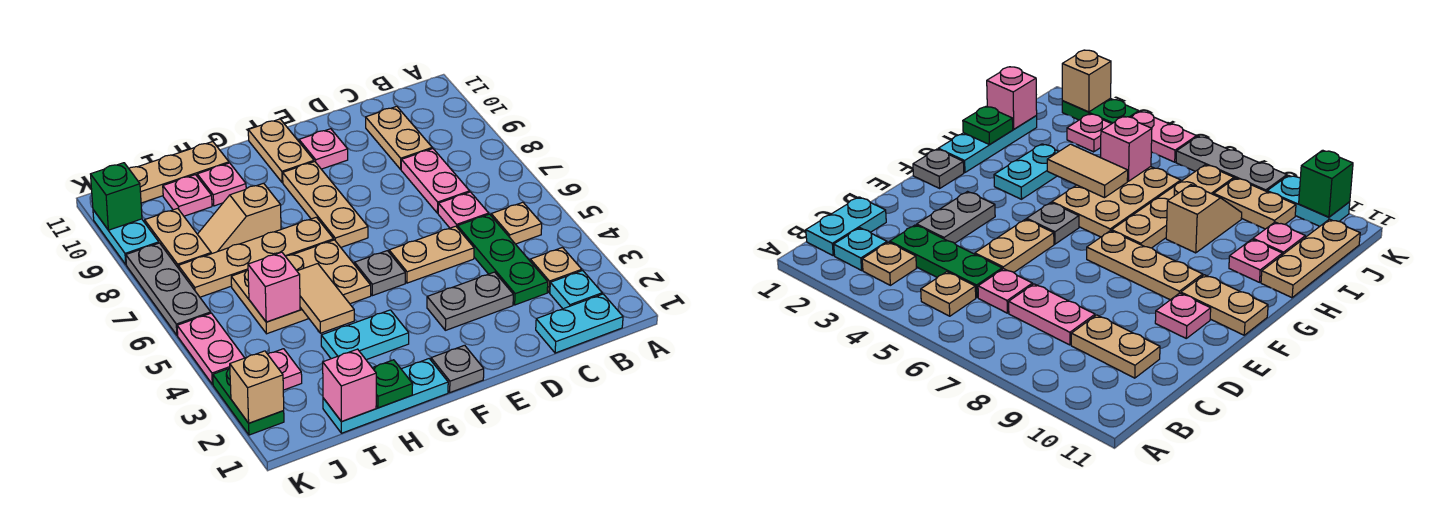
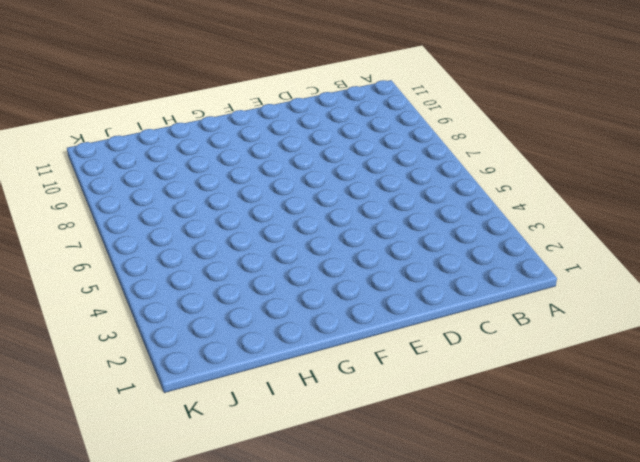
none -> cyan plate B1:C1 level 1
none -> cyan plate B2 level 1
none -> tan plate B3 level 1
none -> tan plate B5 level 1

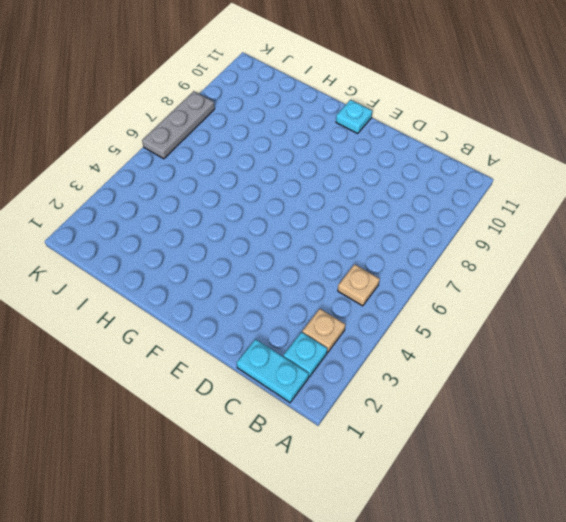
cyan plate F11 level 1 -> tan plate F10:F11 level 1
none -> green plate C3:C5 level 1
none -> pink plate C6 level 1
none -> pink plate C7:C8 level 1
none -> tan plate C9:C10 level 1

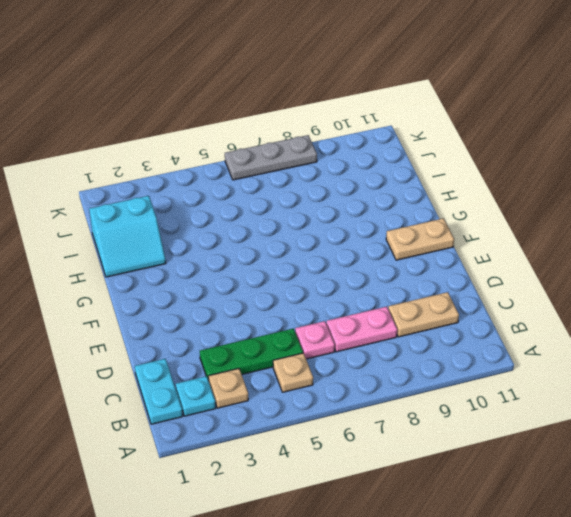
cyan slope H1:I2 level 1 top I -> cyan plate G1:I1 level 1
none -> grey plate D3:E3 level 1
none -> tan plate D5:E5 level 1
none -> pink plate E10 level 1
none -> grey plate F1 level 1

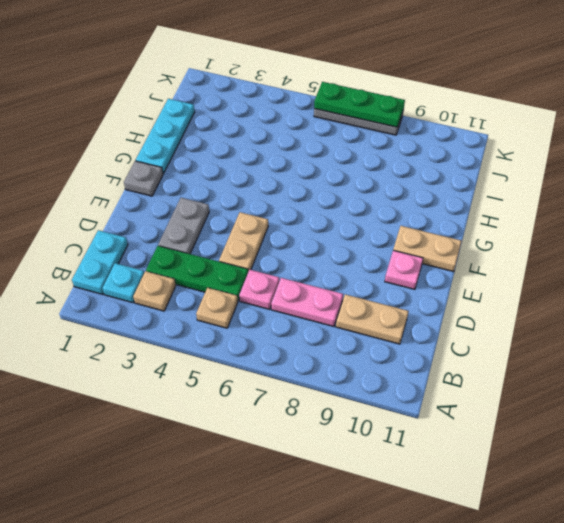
green plate K6:K8 level 2 -> none
none -> grey plate F5 level 1
none -> tan plate F7:F9 level 1
none -> cyan plate G3:H3 level 1
none -> tan plate G5:I6 level 1

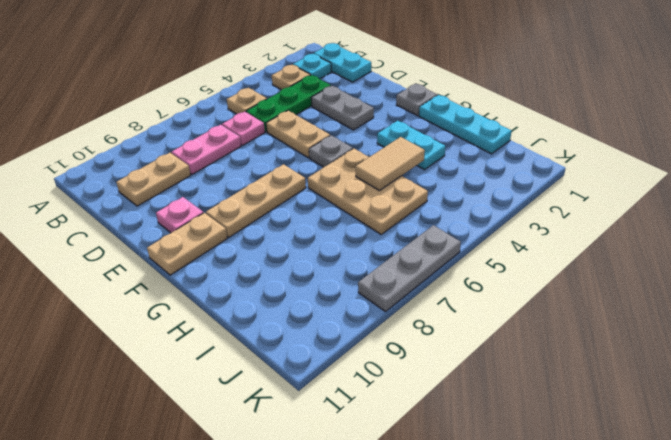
none -> tan plate G7:J7 level 1
none -> tan slope H8:I8 level 1 top H
none -> pink plate H10 level 1
none -> tan plate H11:J11 level 1

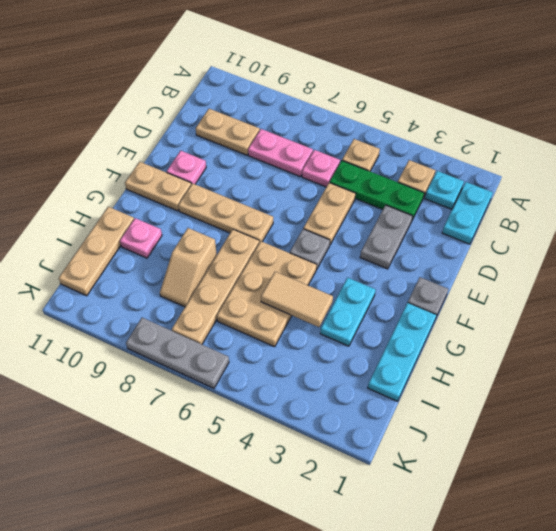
none -> pink plate I10 level 1
none -> pink plate J3 level 1
none -> tan plate J8:J9 level 1
none -> green plate K2:K3 level 1

